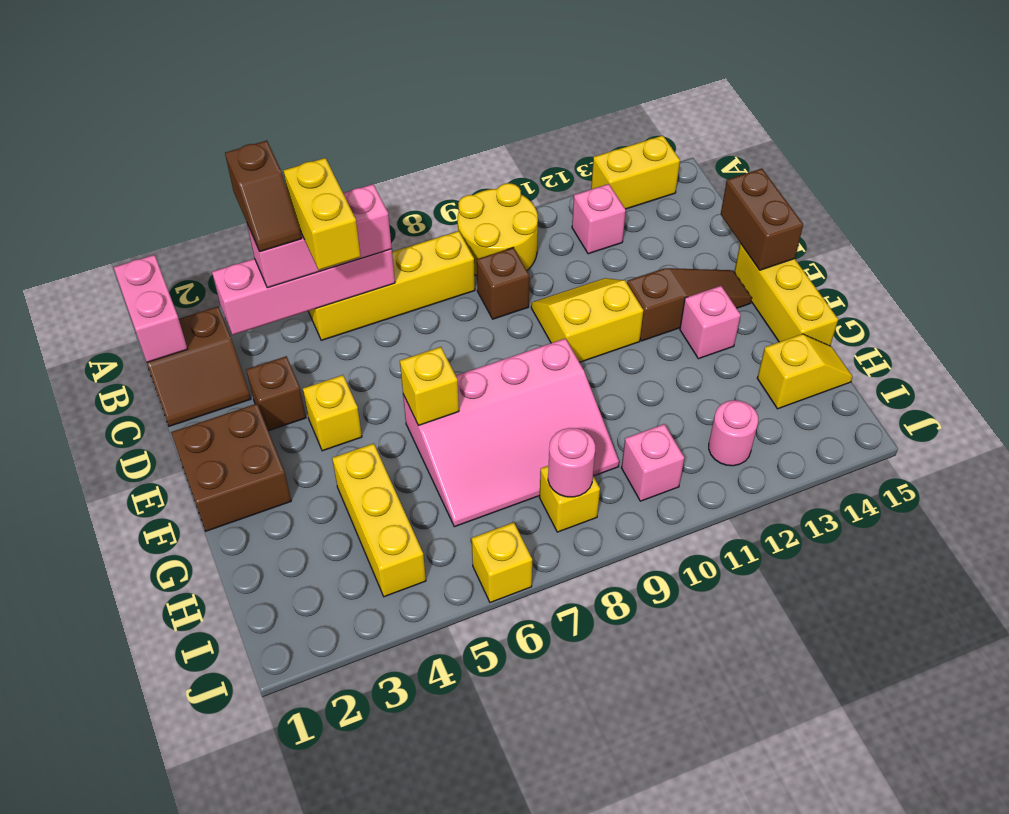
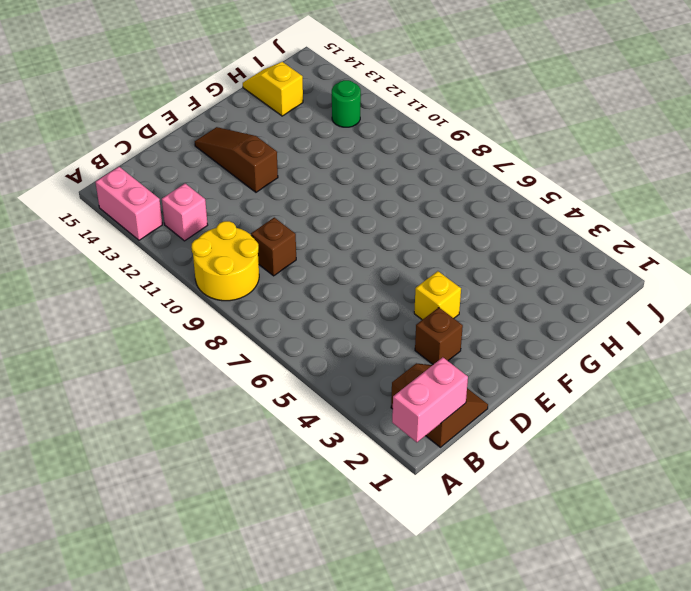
pink brick A13:A14 level 1 -> yellow brick A13:A14 level 1
green round brick I12 level 1 -> pink round brick I12 level 1
none -> yellow brick B5:B8 level 1
none -> yellow slope D10:E11 level 1 top E
none -> brown brick E1:F2 level 1

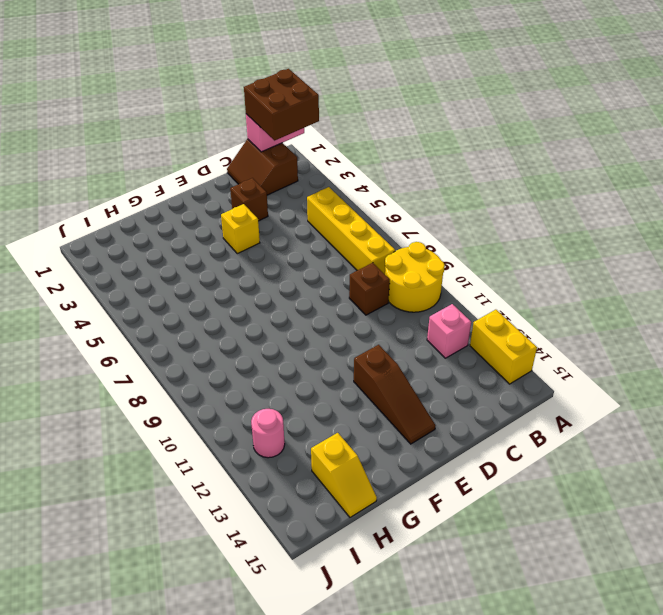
brown brick A1:B2 level 3 -> brown brick E1:F2 level 1
none -> yellow slope D10:E11 level 1 top E
none -> yellow brick E15:G15 level 1
none -> pink slope F6:H9 level 1 top F

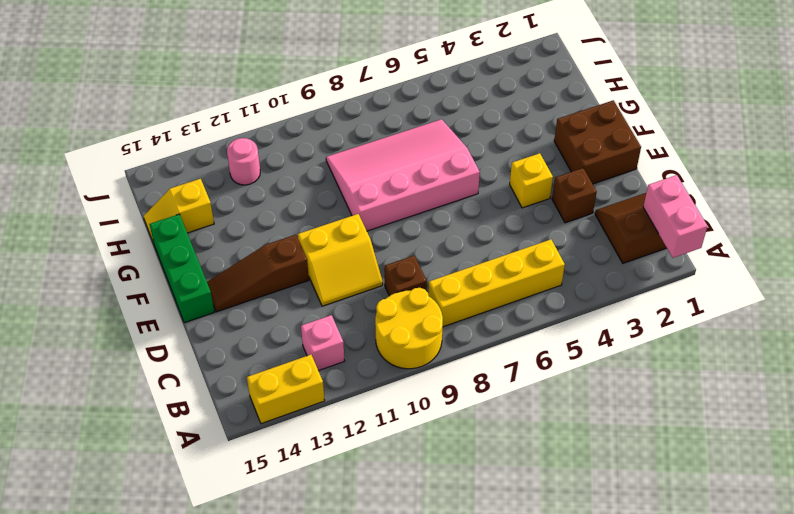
green brick E15:G15 level 1 -> yellow brick E15:G15 level 1
none -> pink brick F13 level 1
none -> yellow brick G4:I4 level 1
none -> yellow brick I8 level 1

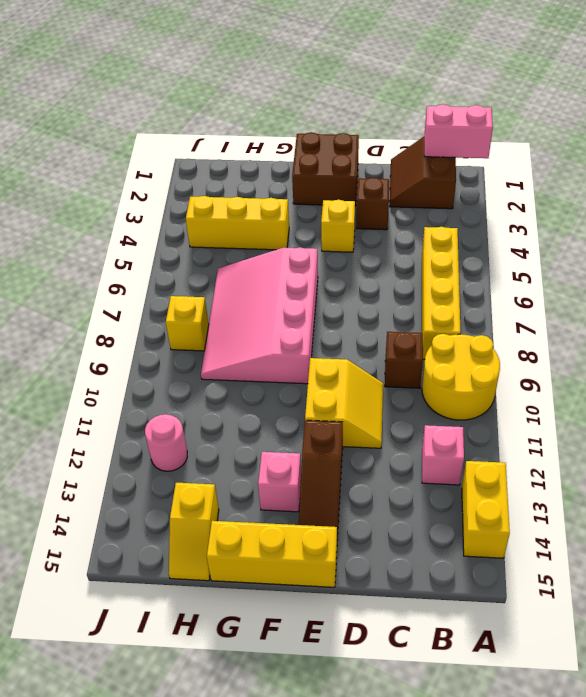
none -> pink brick I10 level 1
none -> yellow brick J6 level 1
none -> pink brick B3:B6 level 2

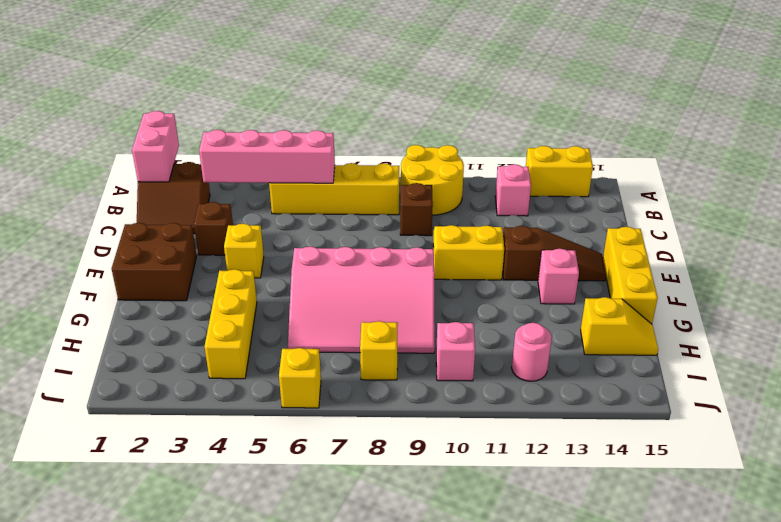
none -> brown brick D15:E15 level 2
none -> yellow brick F6 level 2
none -> pink round brick I8 level 2

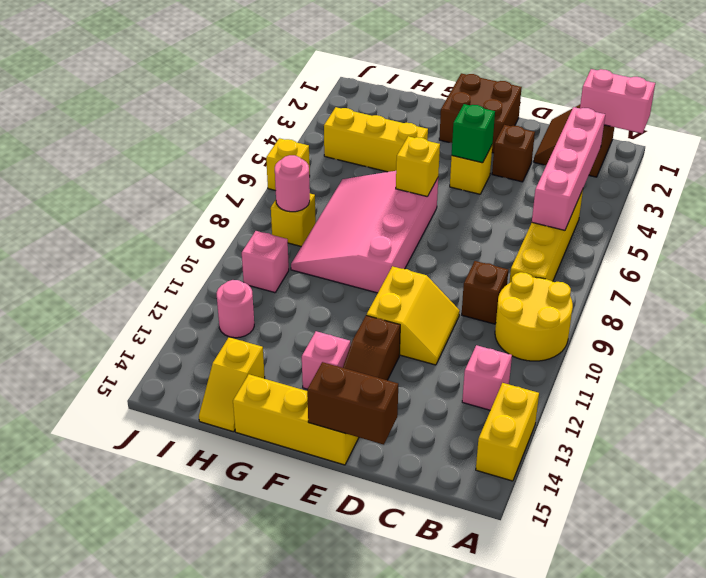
green brick E4 level 2 -> none
none -> pink brick B4:B6 level 3
none -> brown slope A4:B4 level 4 top A
none -> yellow brick B5:C5 level 4

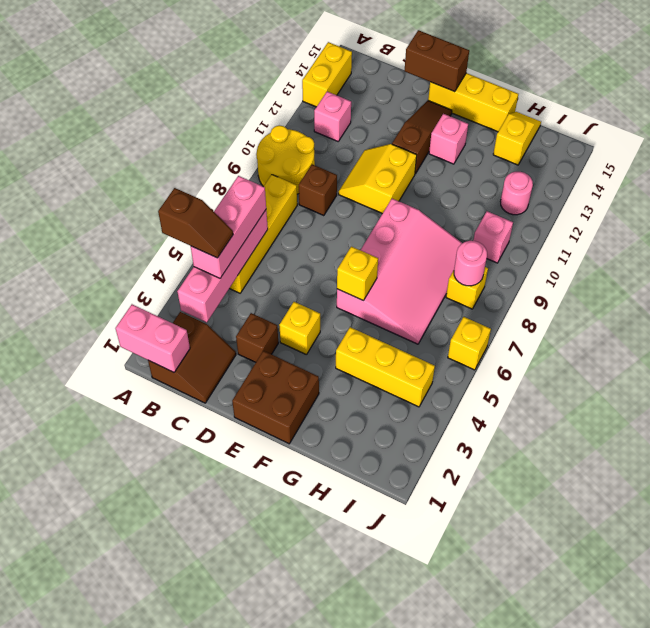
none -> yellow brick B5:C5 level 4

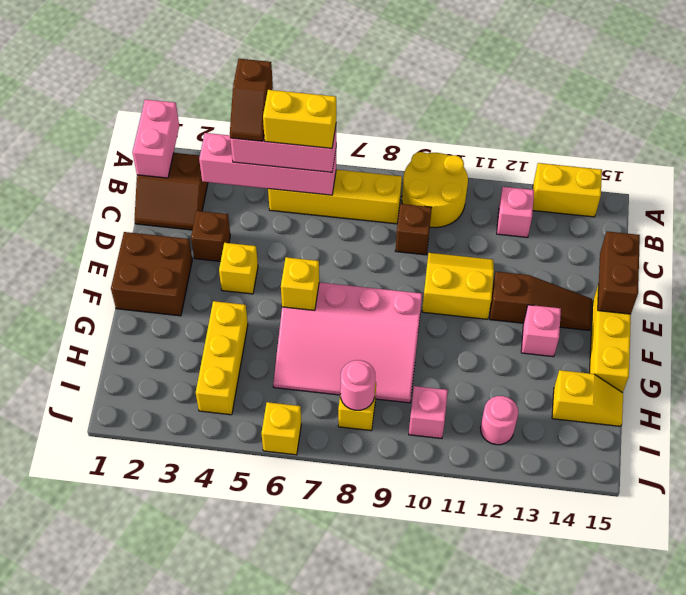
yellow brick B5:B6 level 4 -> yellow brick B5:C5 level 4

